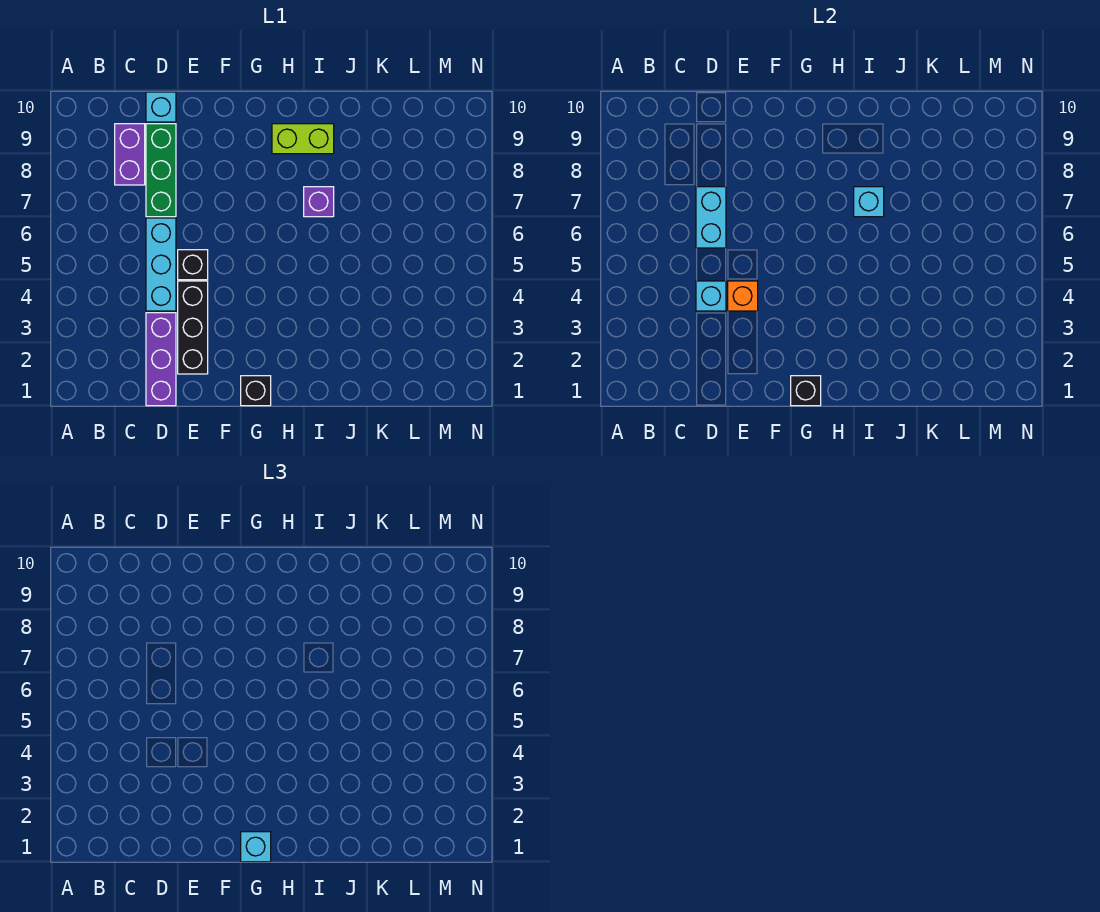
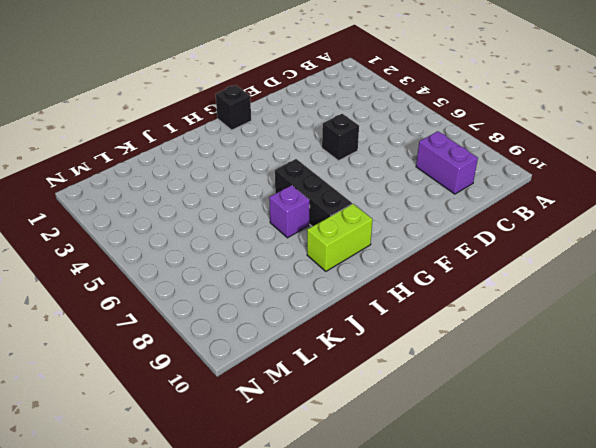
black brick H6:H8 level 1 -> black brick E2:E4 level 1
none -> purple brick D1:D3 level 1
none -> cyan brick D4:D6 level 1
none -> green brick D7:D9 level 1

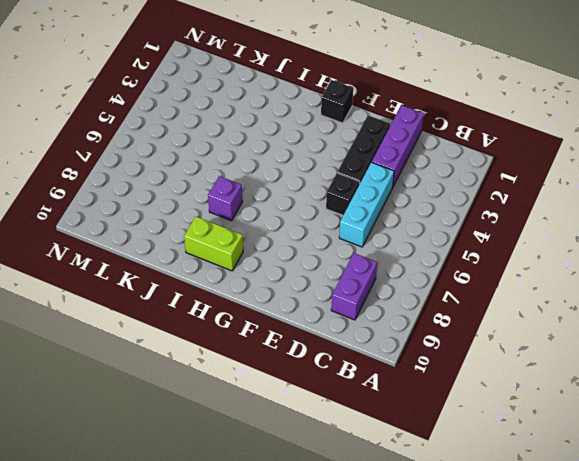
none -> green brick D7:D9 level 1
none -> cyan brick D10 level 1
none -> cyan brick D4 level 2

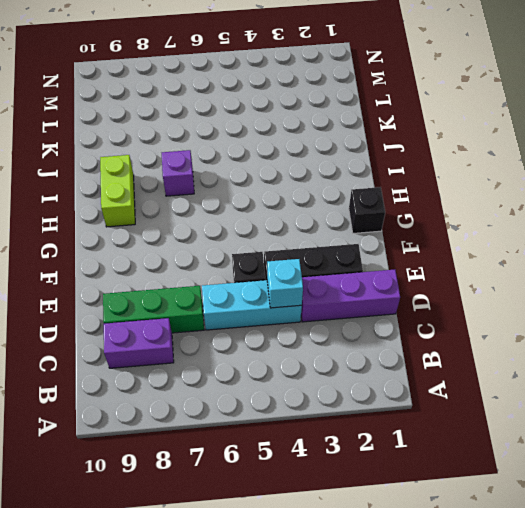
none -> cyan brick D10 level 1
none -> cyan brick D6:D7 level 2
none -> orange brick E4 level 2

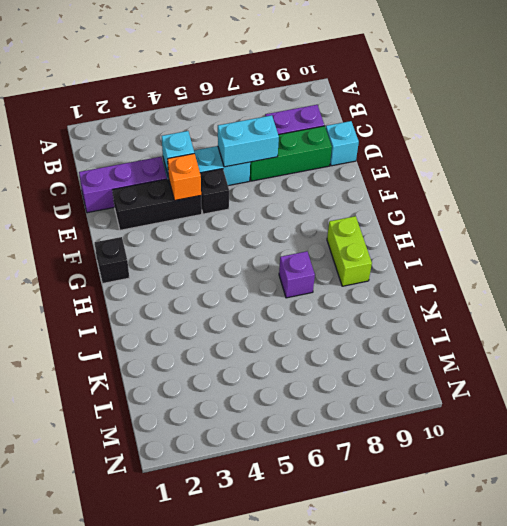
none -> black brick G1 level 2
none -> cyan brick I7 level 2
none -> cyan brick G1 level 3

